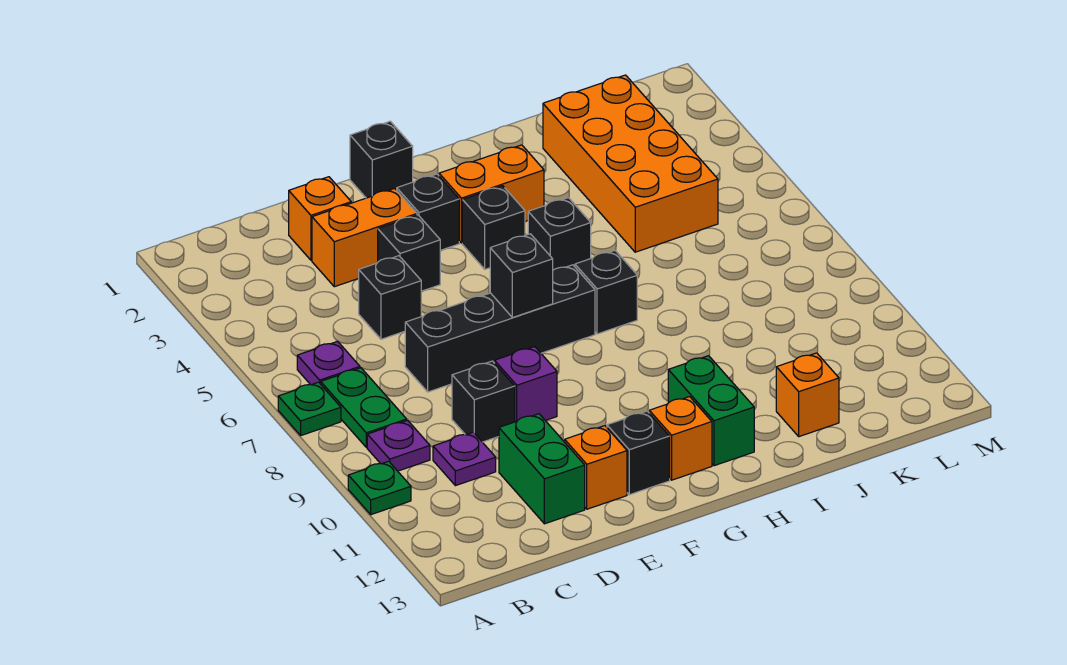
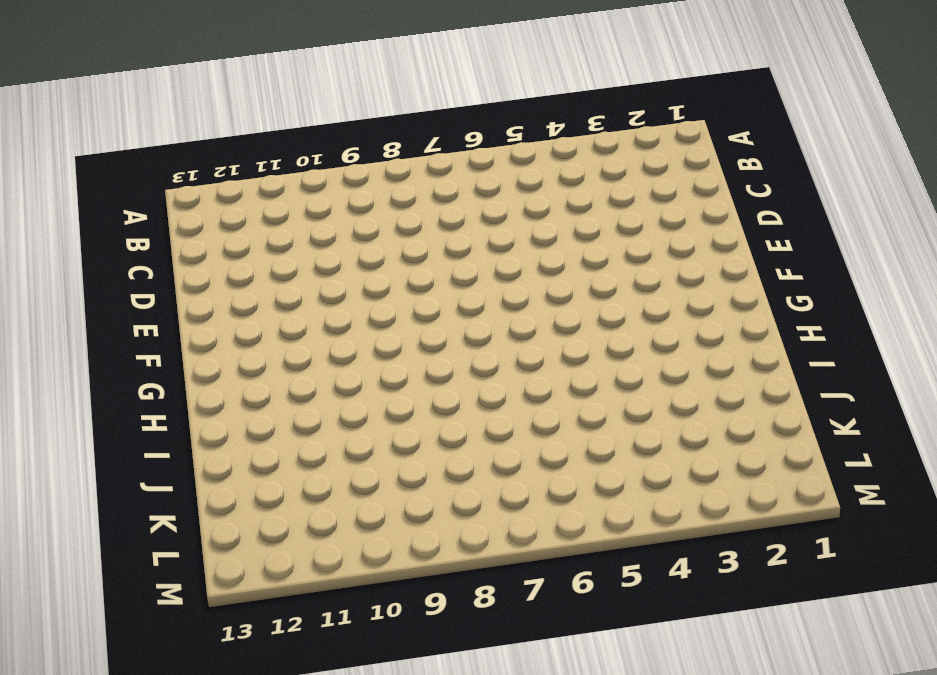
none -> green plate A7 level 1
none -> green plate A10 level 1
none -> purple plate B6 level 1

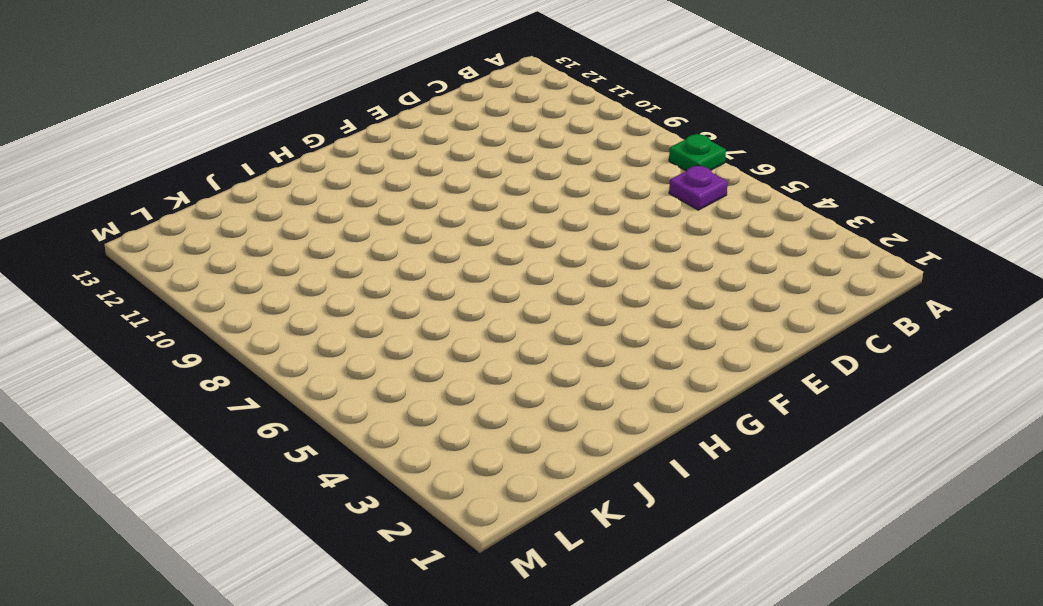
none -> green plate A10 level 1
none -> green plate B7:B8 level 1
none -> purple plate B9 level 1

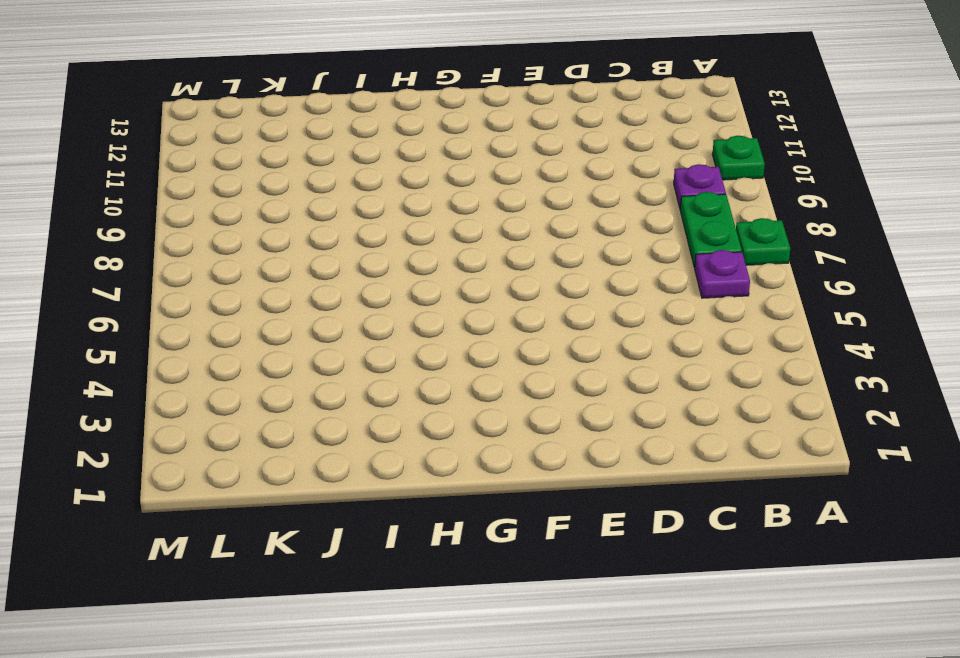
none -> purple plate C10 level 1
none -> orange brick D2 level 1
none -> orange brick D3:E3 level 1

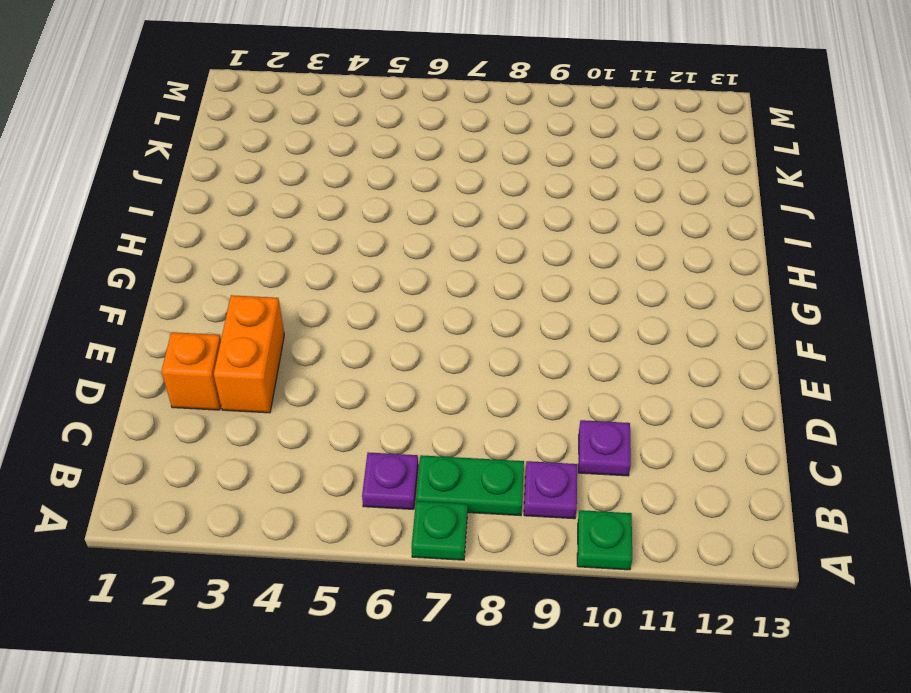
none -> black brick D5 level 1
none -> black brick D7:G7 level 1
none -> black brick D9 level 1

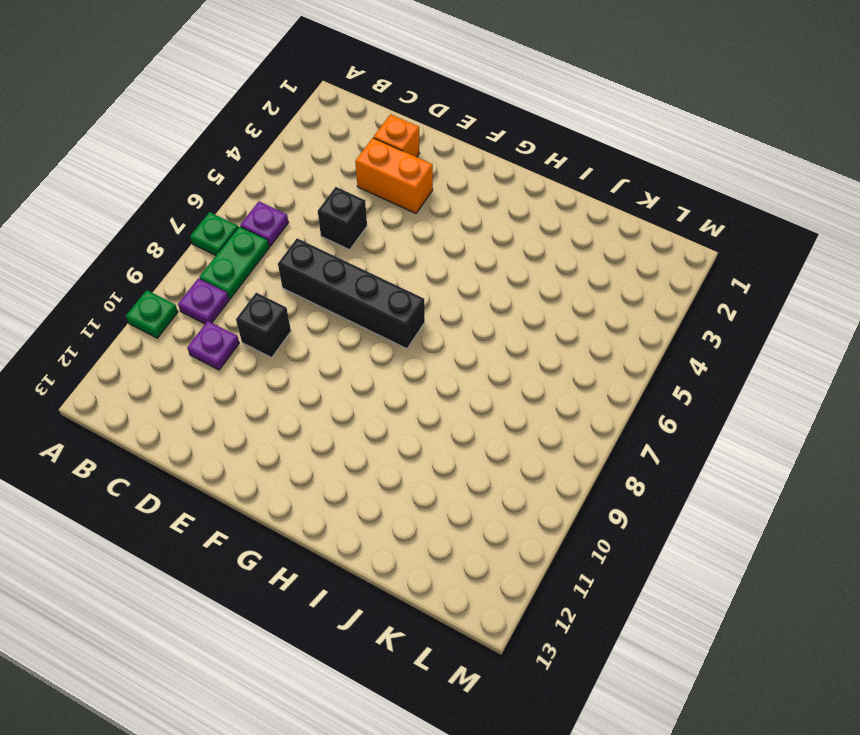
none -> green brick D11:D12 level 1
none -> black brick E4 level 1
none -> purple brick E9 level 1

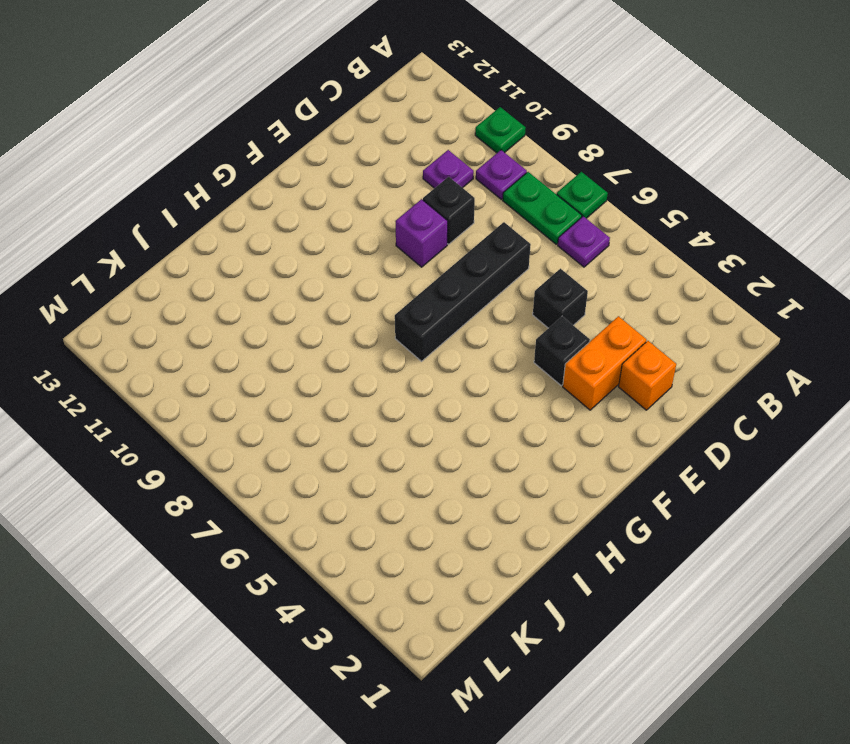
none -> green brick D11:D12 level 1
none -> orange brick E12 level 1
none -> black brick F1 level 1

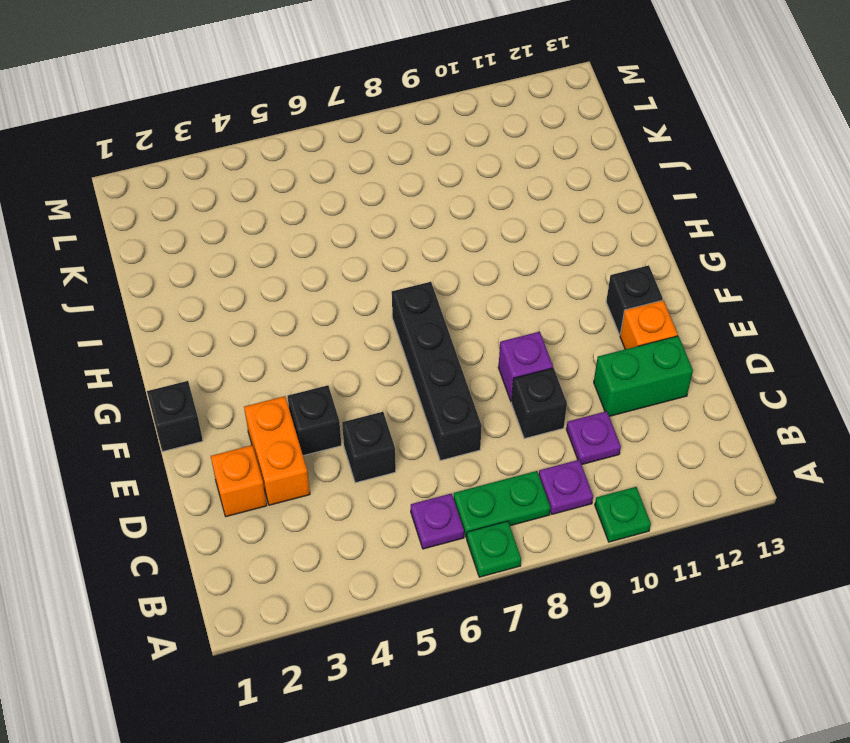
none -> black brick F3 level 1
none -> orange brick G3:H3 level 1
none -> black brick G4 level 1

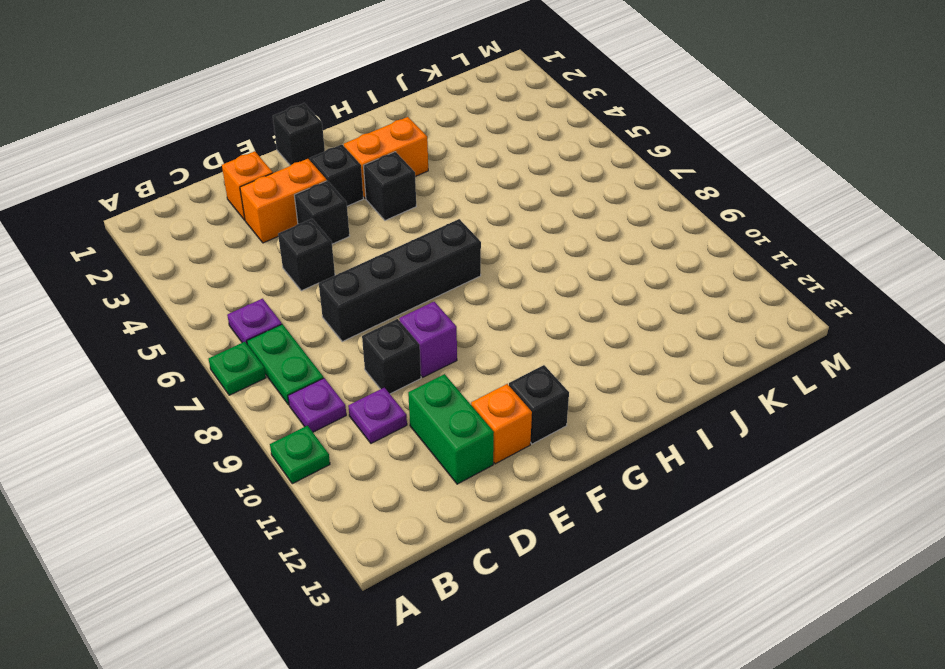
none -> orange brick G12 level 1
none -> black brick H5 level 1
none -> black brick H7 level 1

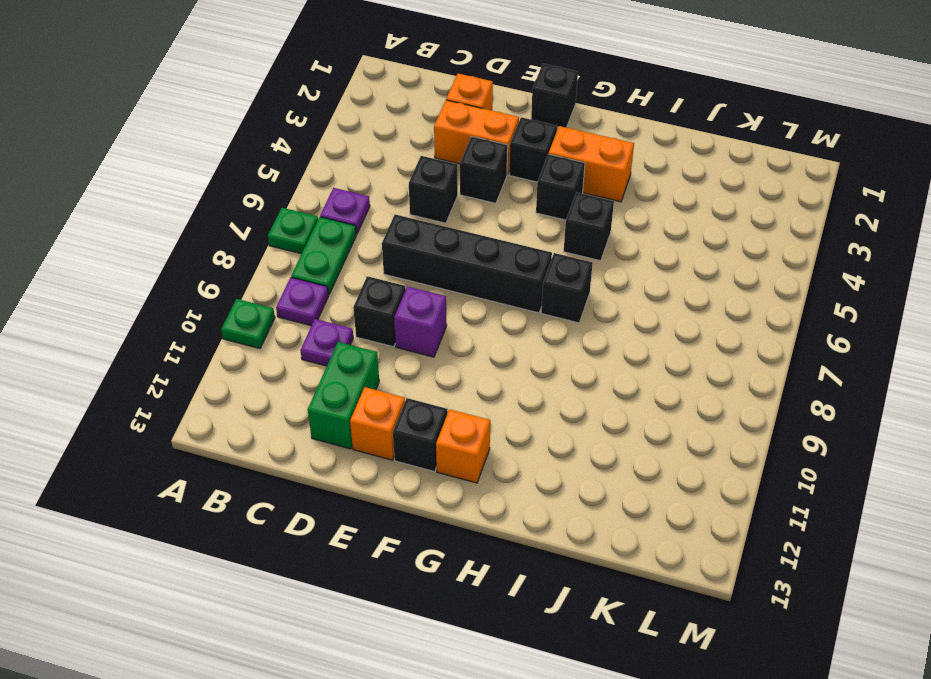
none -> green brick H11:H12 level 1
none -> orange brick J2:K5 level 1
none -> orange brick J12 level 1

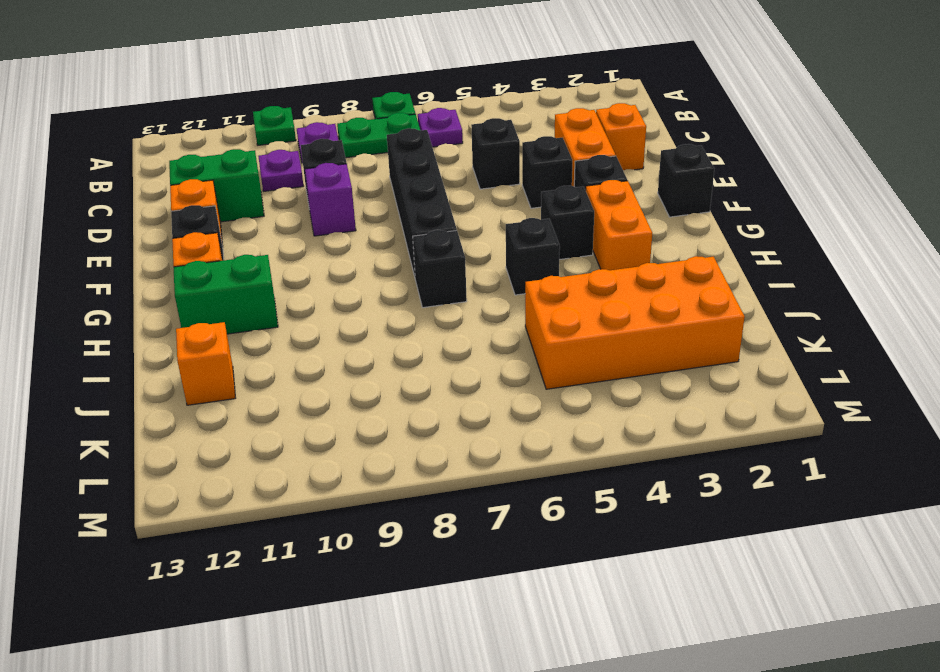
none -> black brick F7 level 2

